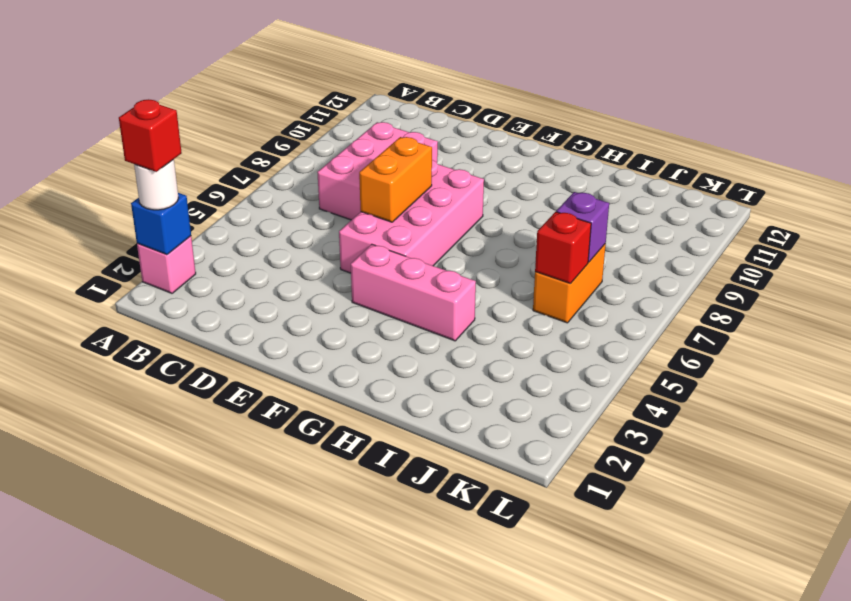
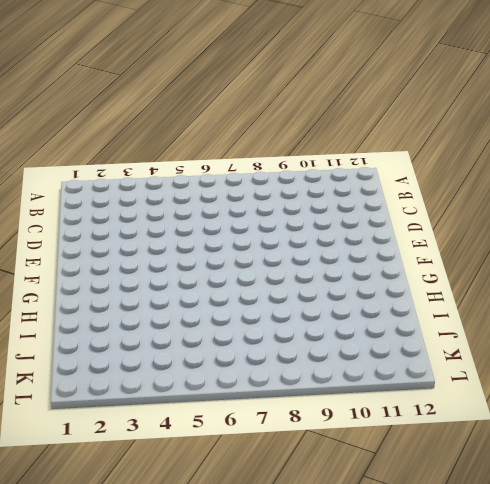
none -> pink brick A2 level 1
none -> pink brick C7:D9 level 1

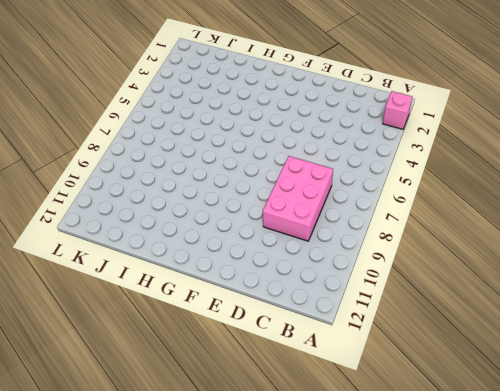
none -> pink brick E5:F8 level 1
none -> pink brick F4:H4 level 1

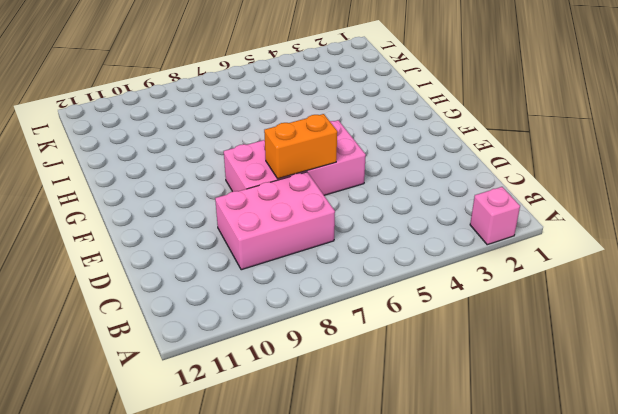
none -> pink brick F4:H4 level 1
none -> orange brick J6:J7 level 1

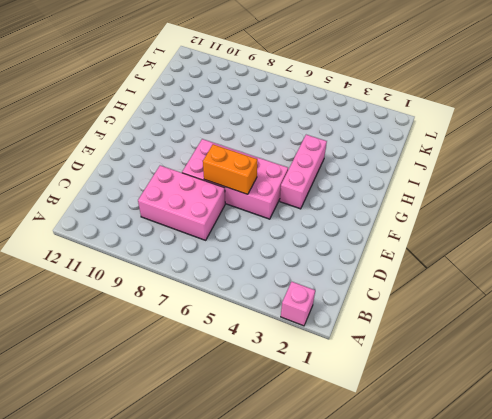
none -> orange brick J6:J7 level 1
none -> blue brick A2 level 2

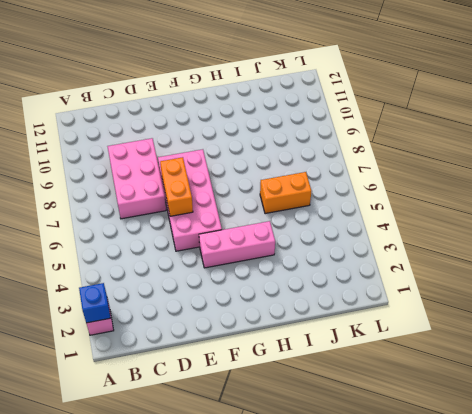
orange brick I6:J6 level 1 -> orange brick J6:J7 level 1
none -> red brick J6 level 2
none -> purple brick J7 level 2

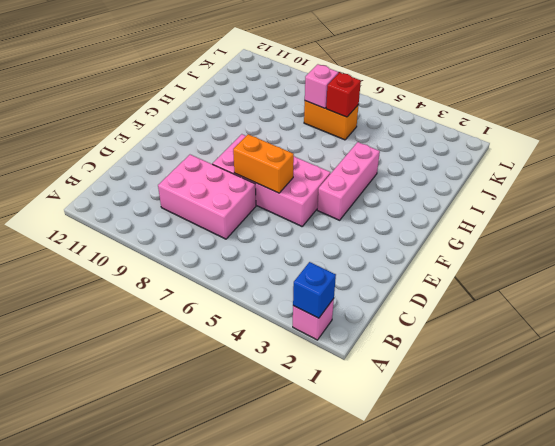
pink brick J7 level 2 -> purple brick J7 level 2
none -> white round brick A2 level 3
none -> red brick A2 level 4

